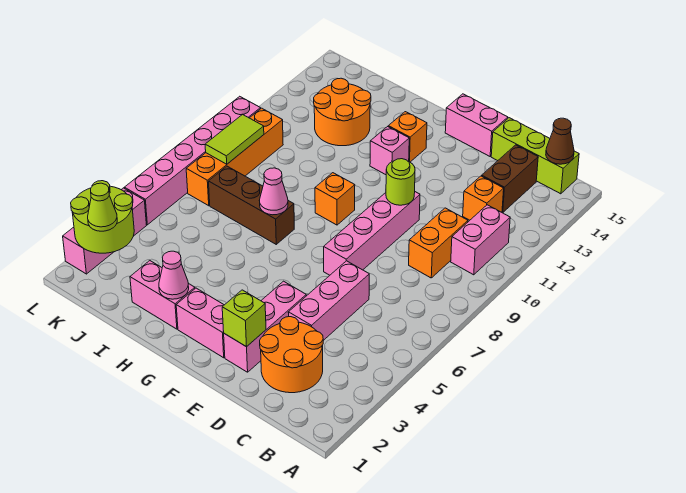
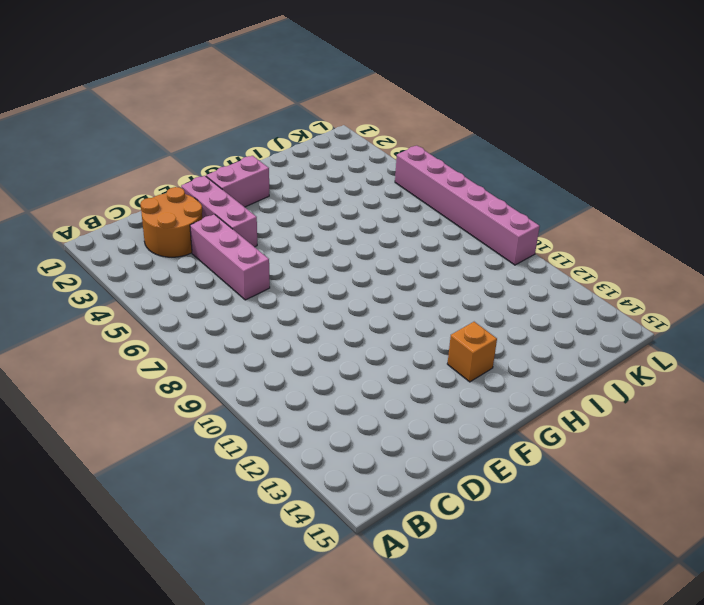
none -> pink brick B10:B11 level 1
none -> lime brick B15:D15 level 1
none -> orange brick C9:C10 level 1

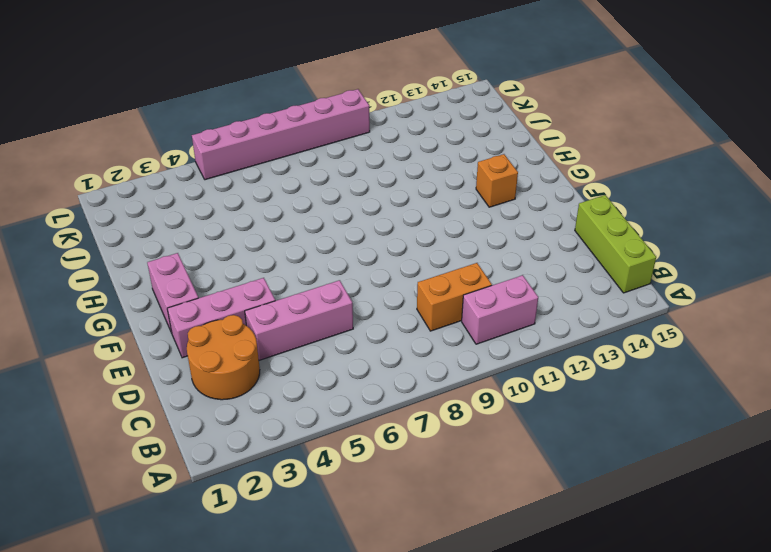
none -> orange brick C12 level 1
none -> brown brick C13:C14 level 1
none -> pink brick E7:E10 level 1

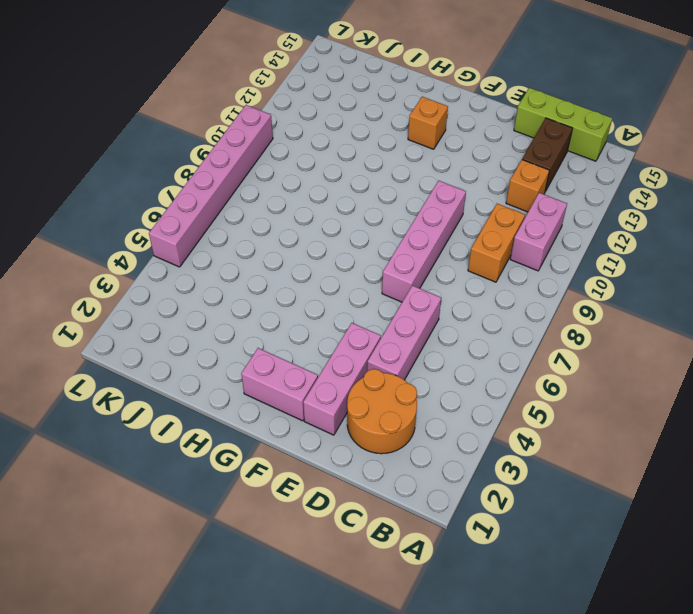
none -> pink brick E15:F15 level 1
none -> orange brick G9 level 1
none -> pink brick G12 level 1

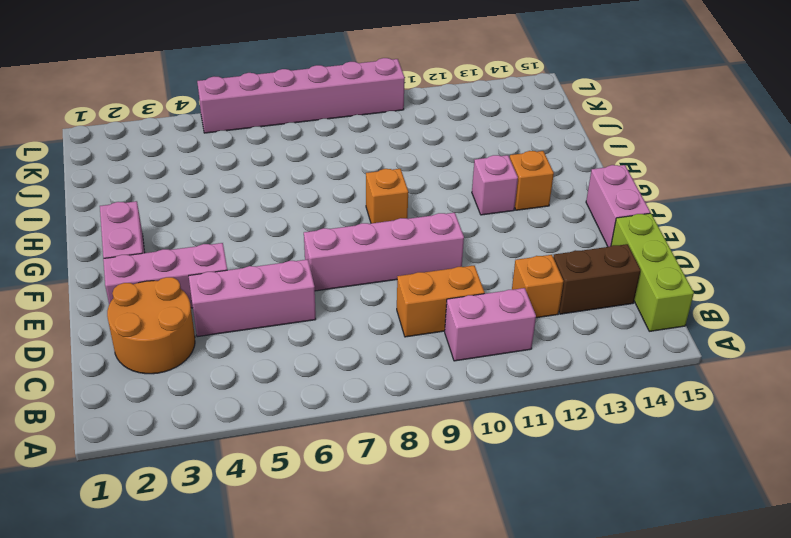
none -> pink brick H2:I2 level 1
none -> brown brick H7:J7 level 1
none -> orange round brick I12:J13 level 1

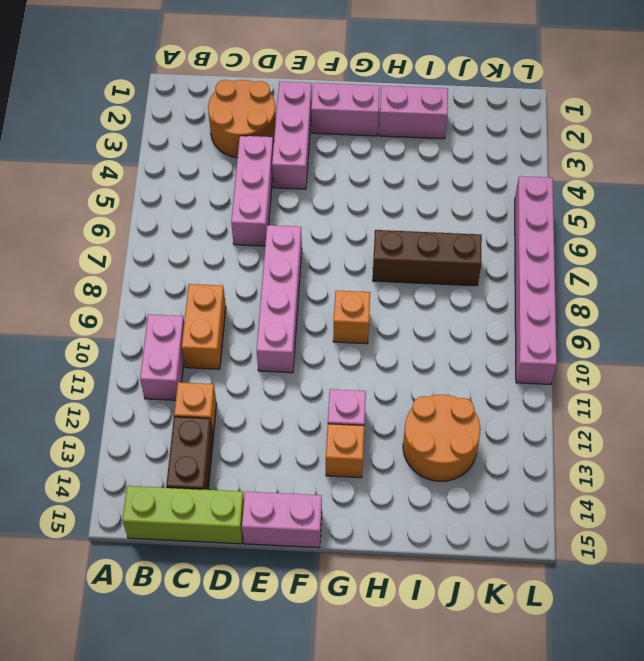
none -> orange brick K7:K10 level 1
none -> pink brick L2:L4 level 1
none -> brown cone B15 level 2

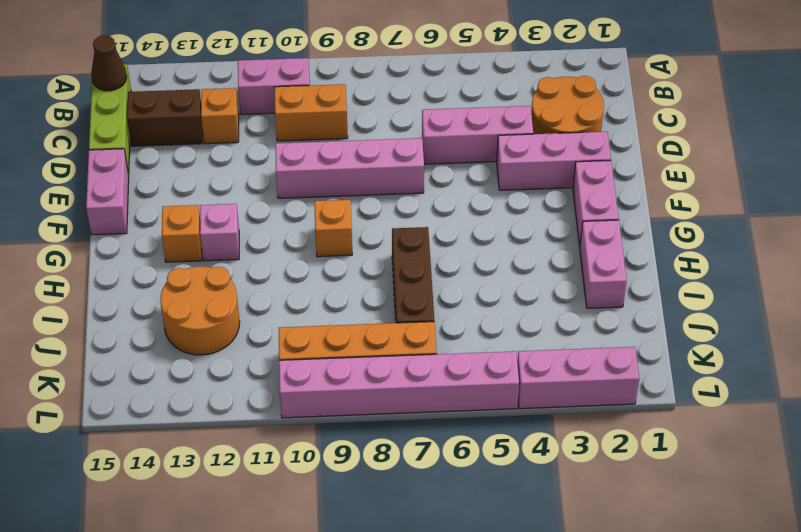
none -> lime brick E2 level 2
none -> lime round brick E10 level 2
none -> pink cone H2 level 2

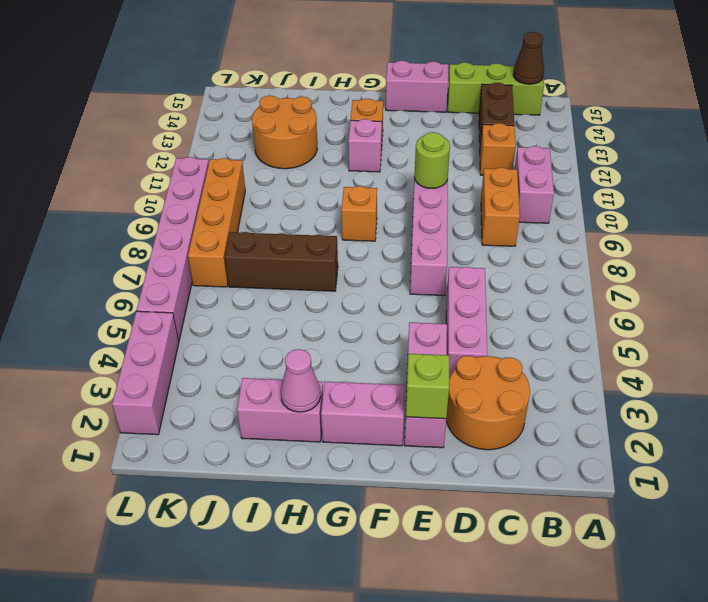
none -> pink cone H7 level 2
none -> lime round brick K2:L3 level 2
none -> lime tile K8:K9 level 2

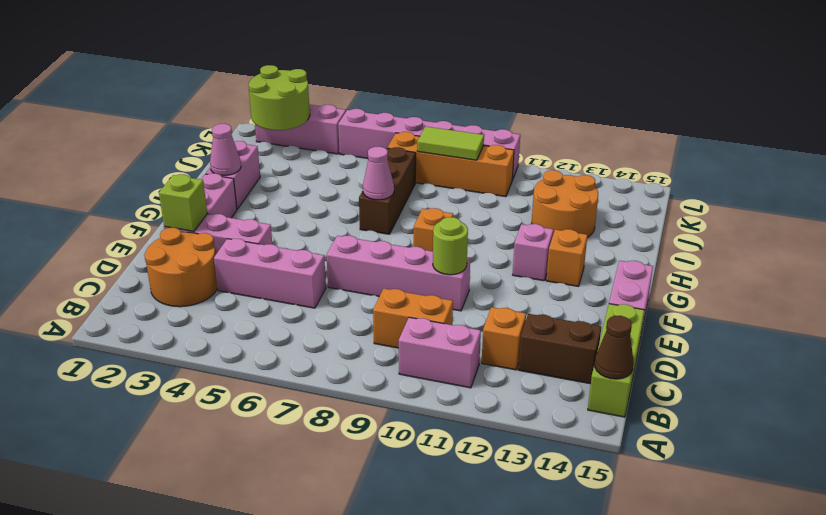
none -> lime cone K2 level 3

